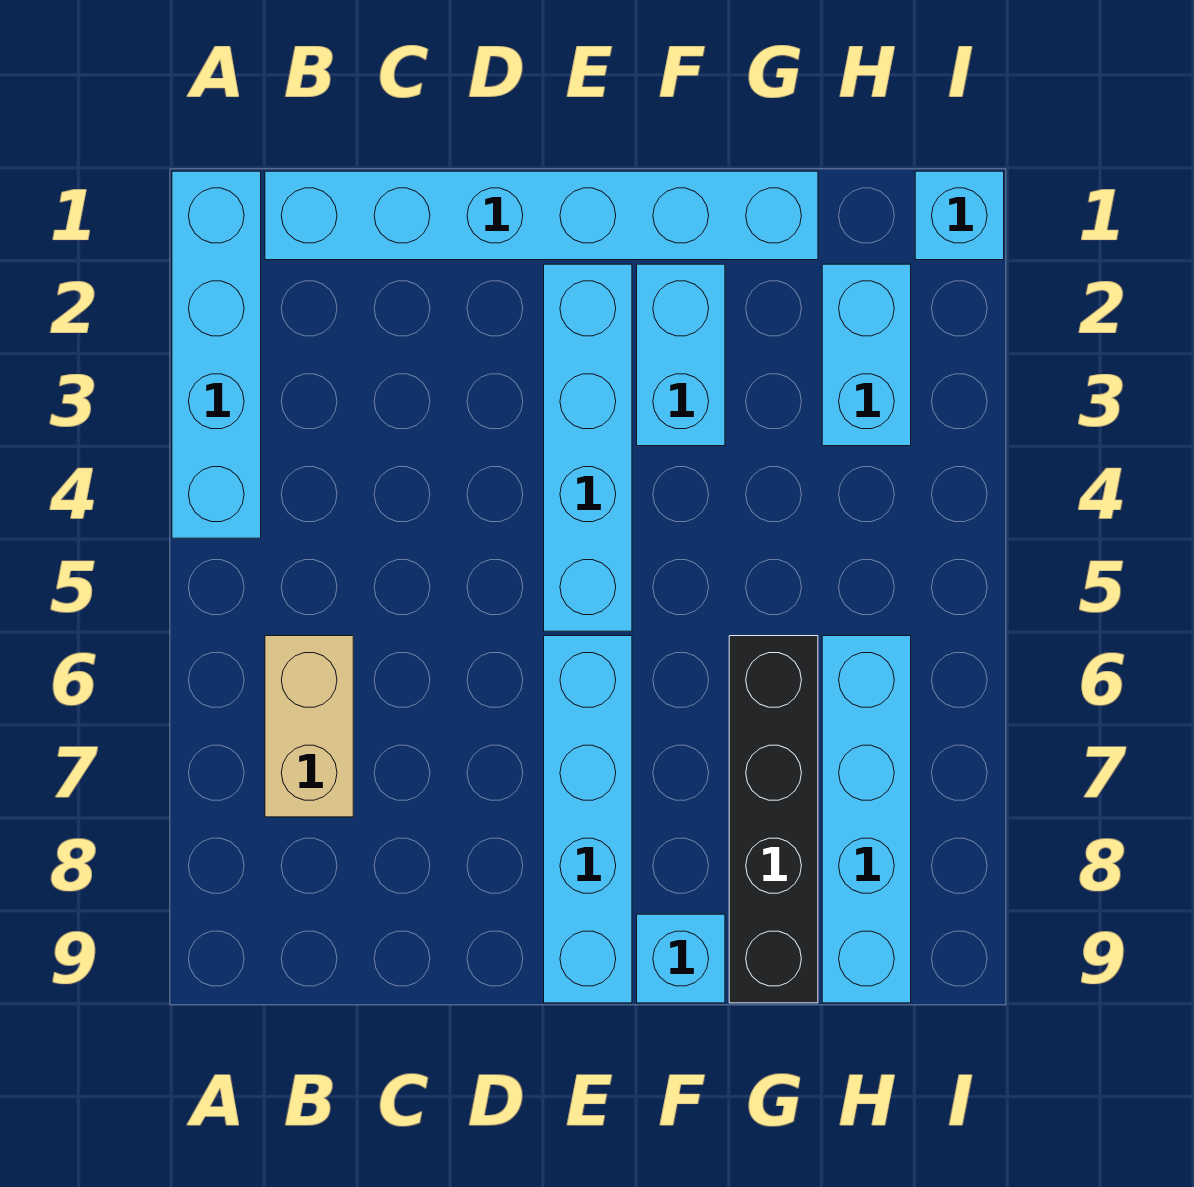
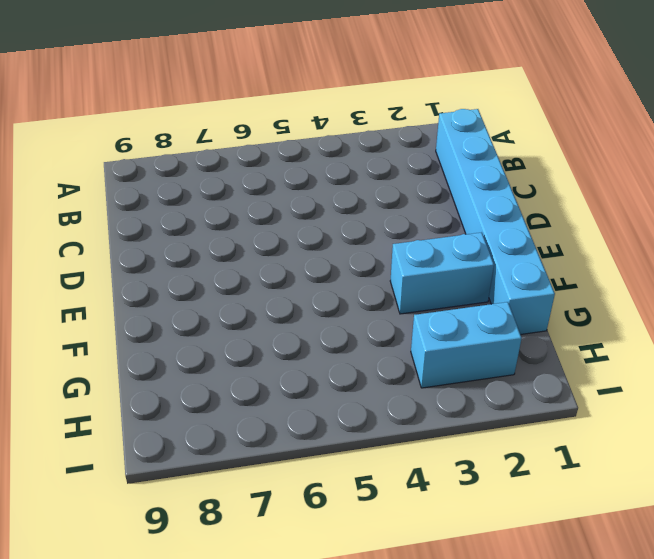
none -> cyan brick A1:A4 level 1
none -> tan brick B6:B7 level 1

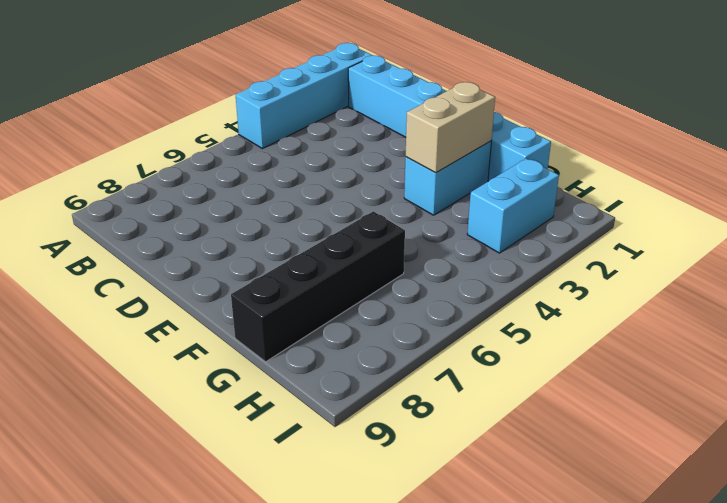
tan brick F2:F3 level 2 -> tan brick B6:B7 level 1
none -> cyan brick E2:E5 level 1
none -> cyan brick E6:E9 level 1

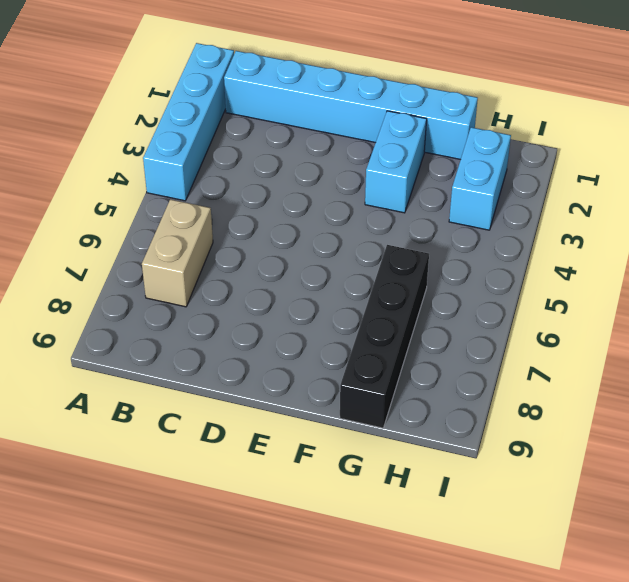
none -> cyan brick E2:E5 level 1
none -> cyan brick E6:E9 level 1

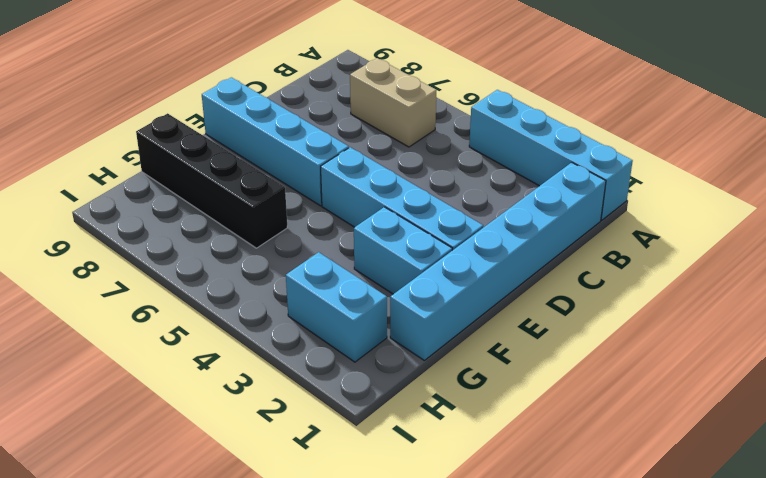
none -> cyan brick F9 level 1
none -> cyan brick H6:H9 level 1

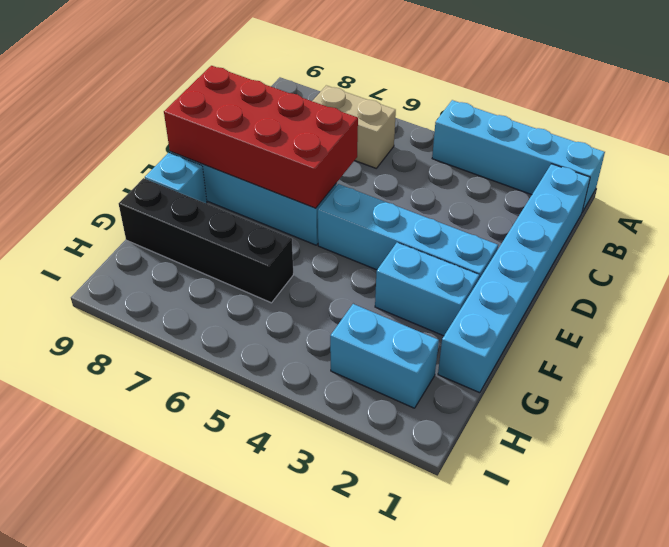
red brick D6:E9 level 2 -> none
none -> cyan brick H6:H9 level 1
none -> cyan brick I1 level 1

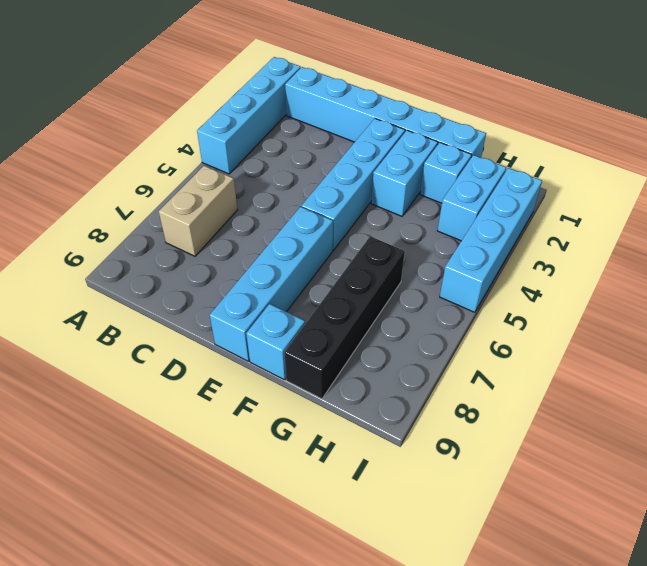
cyan brick G2 level 1 -> cyan brick I1 level 1
cyan brick I2:I5 level 1 -> cyan brick H6:H9 level 1

